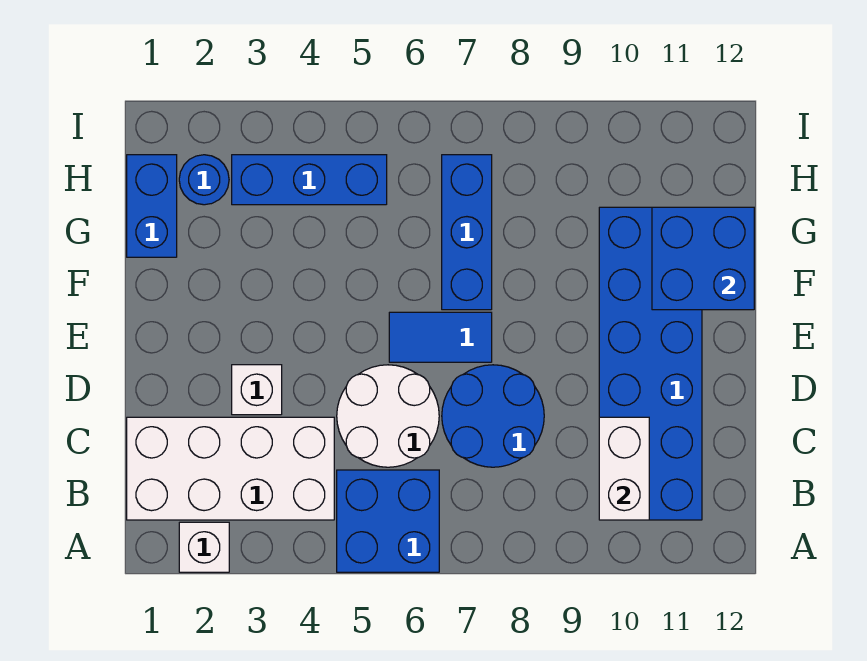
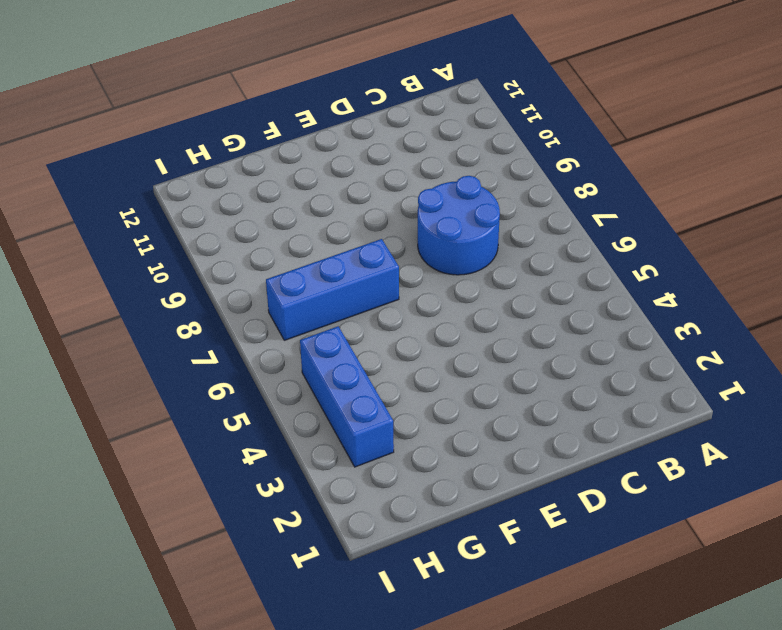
none -> white brick A2 level 1
none -> blue brick A5:B6 level 1
none -> white brick B1:C4 level 1

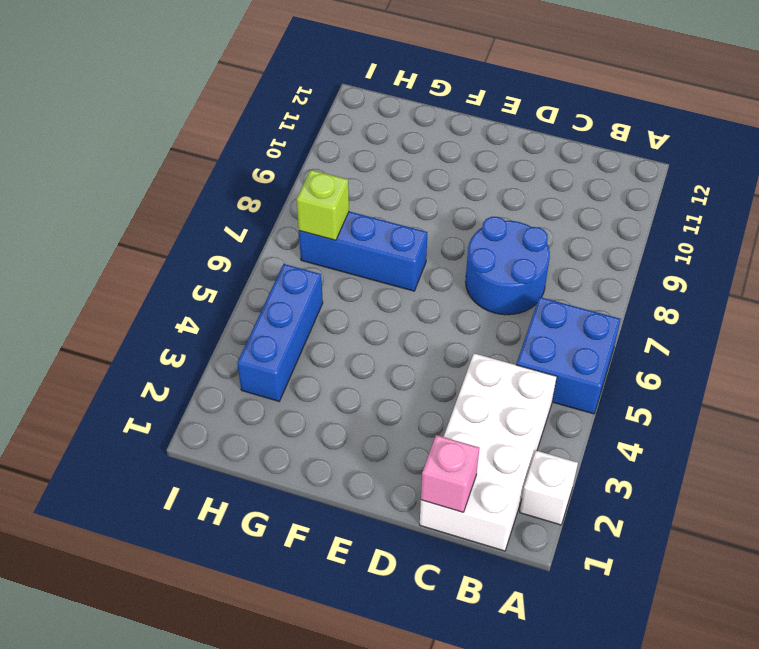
pink brick C1 level 2 -> none
lime brick H7 level 2 -> none
none -> blue brick B10:G11 level 1
none -> white round brick C5:D6 level 1
none -> white brick D3 level 1

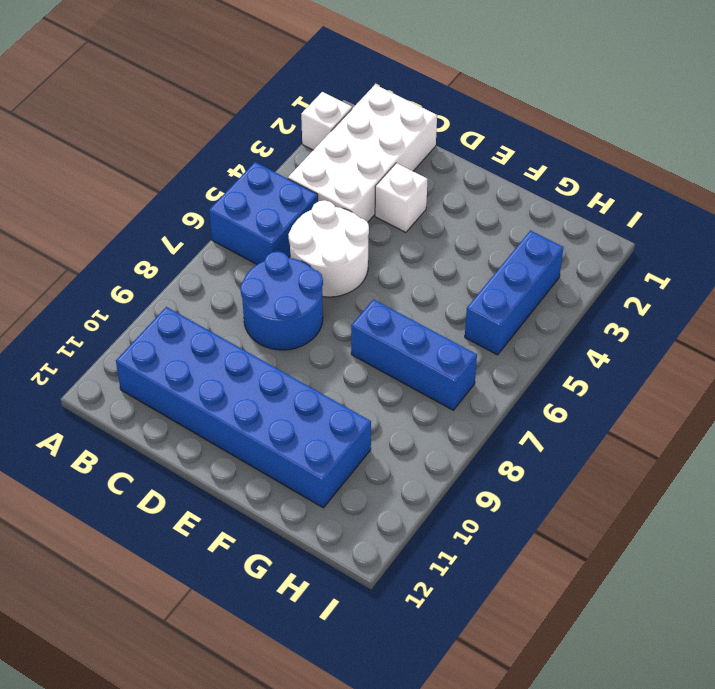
none -> blue tile E6:E7 level 1
none -> blue brick G1:H1 level 1
none -> blue round brick H2 level 1

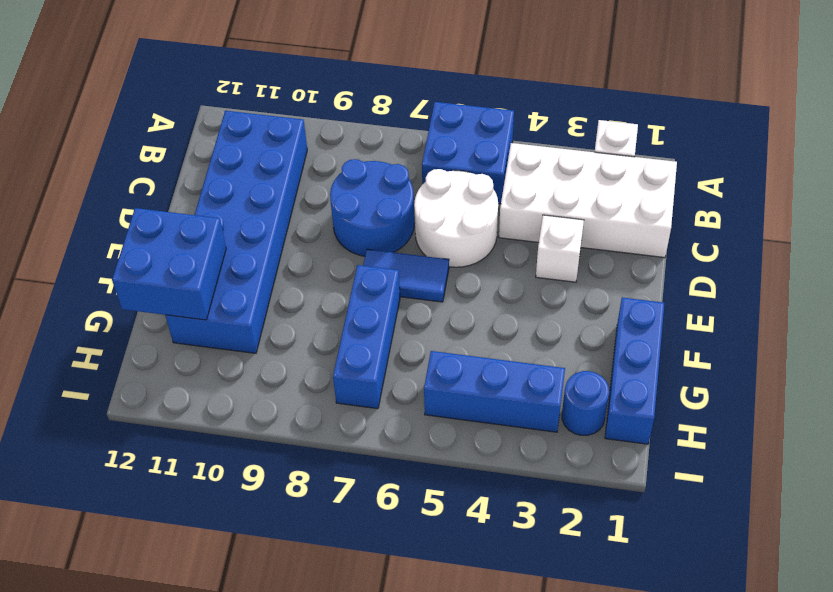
blue brick F1:H1 level 1 -> blue brick G1:H1 level 1
none -> white brick B10:C10 level 2

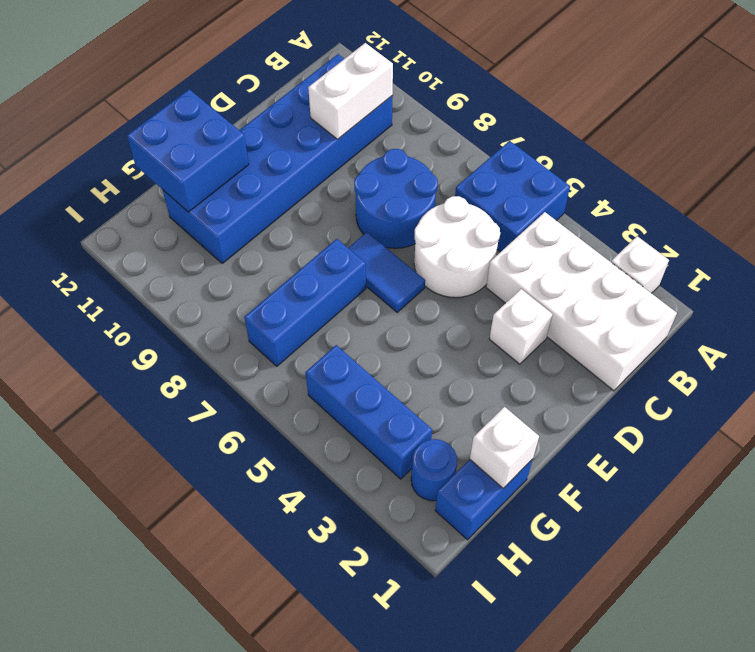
white brick G1 level 2 -> none

